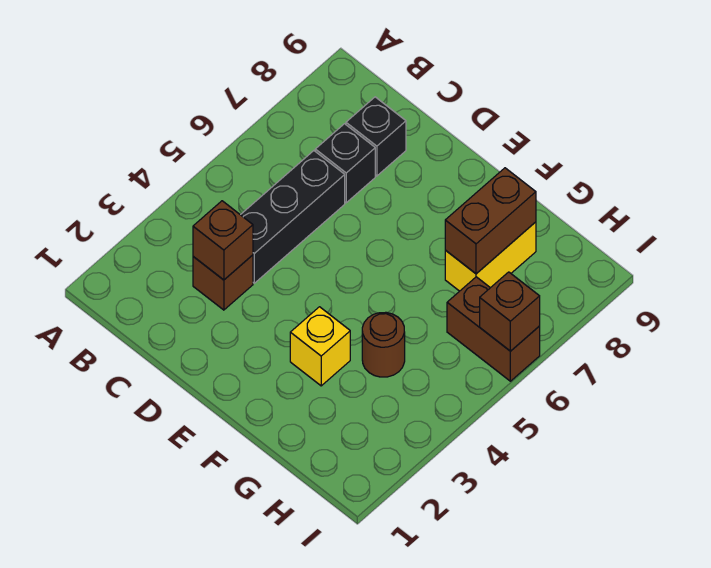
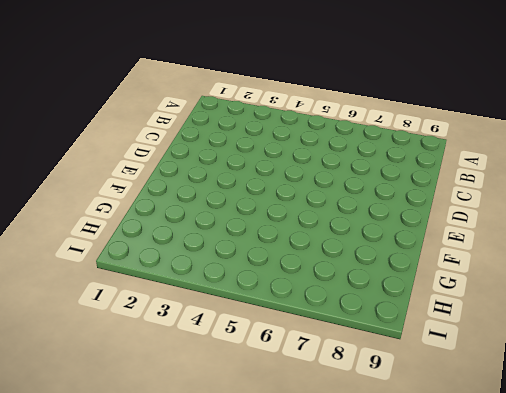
none -> brown brick C3 level 1
none -> black brick C4:C6 level 1

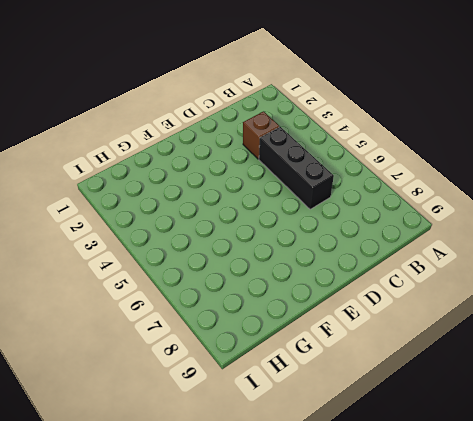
none -> black brick C7 level 1
none -> black brick C8 level 1

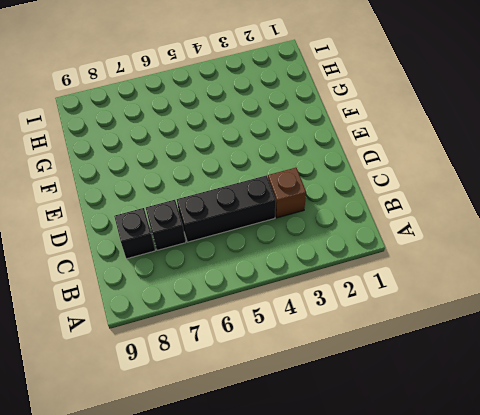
none -> yellow brick F3 level 1
none -> brown round brick G4 level 1

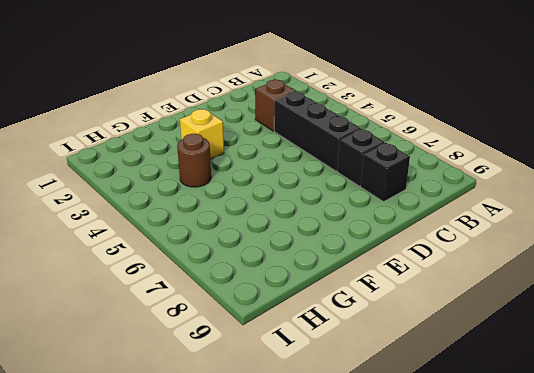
none -> yellow brick G7:G8 level 1
none -> brown brick H6:I6 level 1

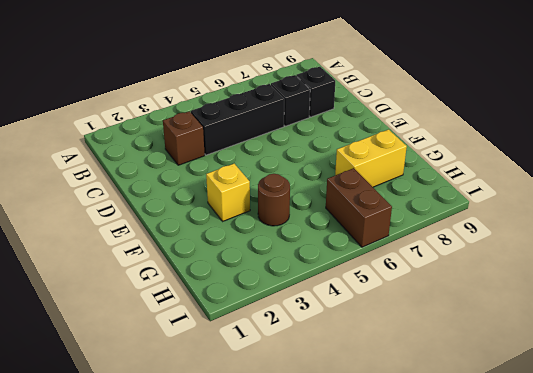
none -> brown brick C3 level 2
none -> brown brick G7:G8 level 2

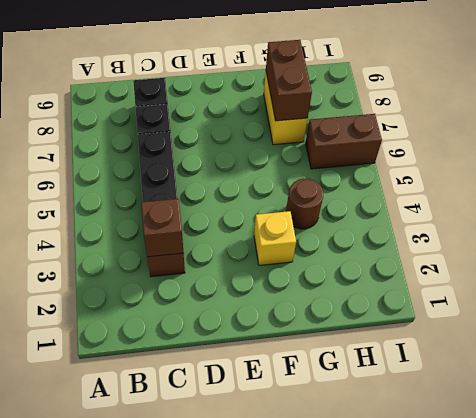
none -> brown brick I6 level 2

